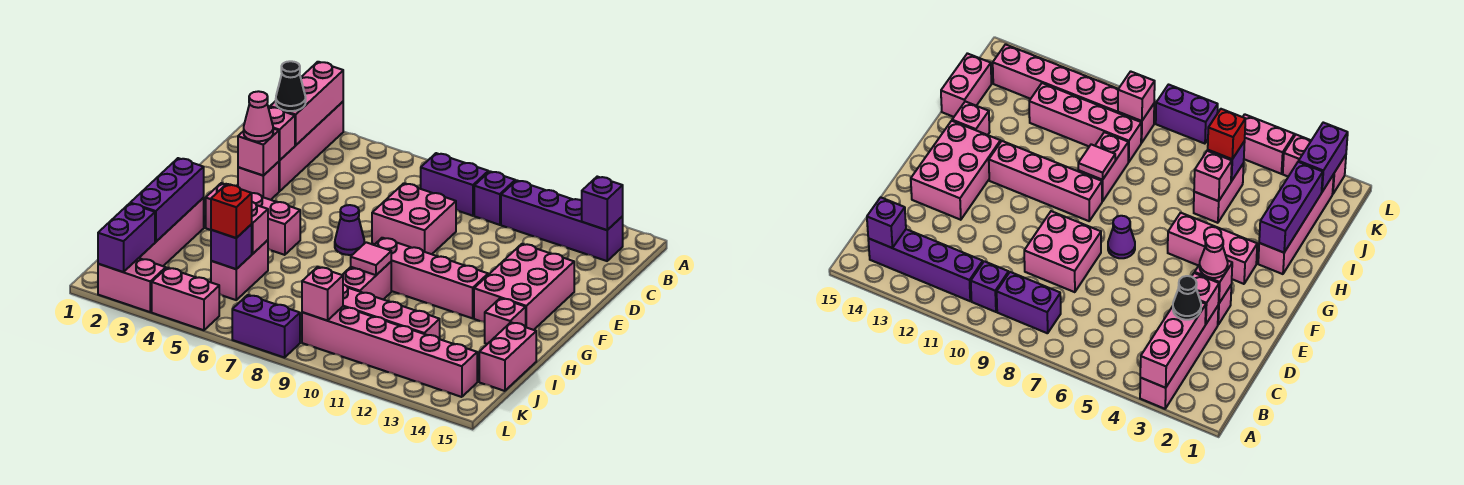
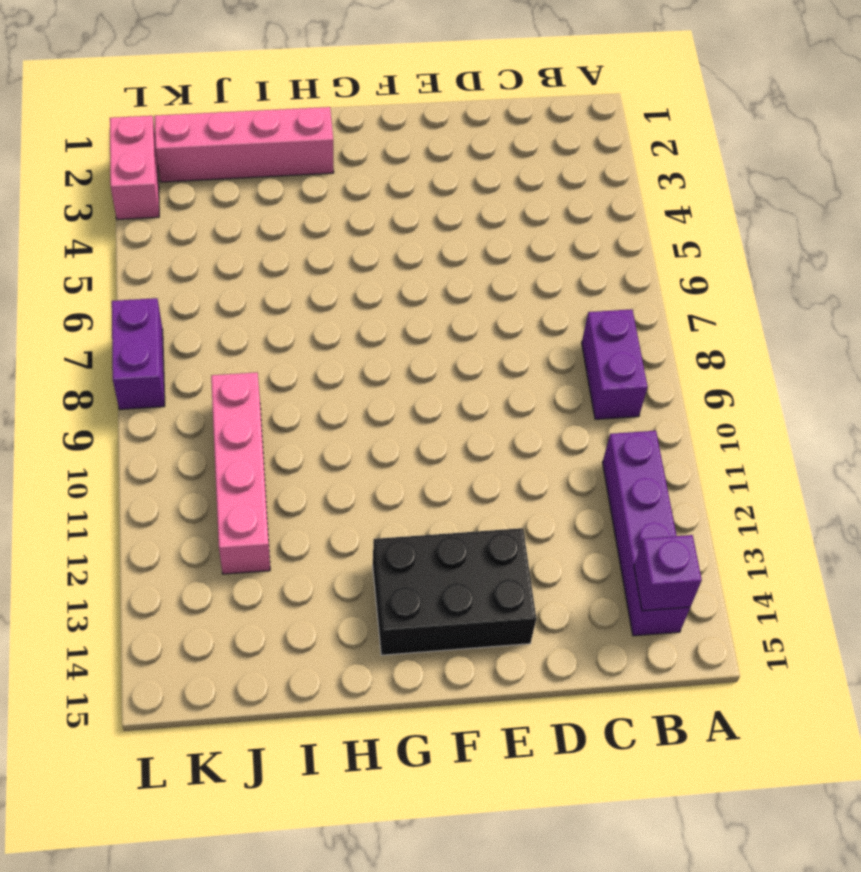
black brick E13:G14 level 1 -> pink brick E13:G14 level 1
none -> pink brick A3:D3 level 1
none -> purple brick B10 level 1
none -> pink brick D8:E9 level 1
none -> pink brick E3 level 1

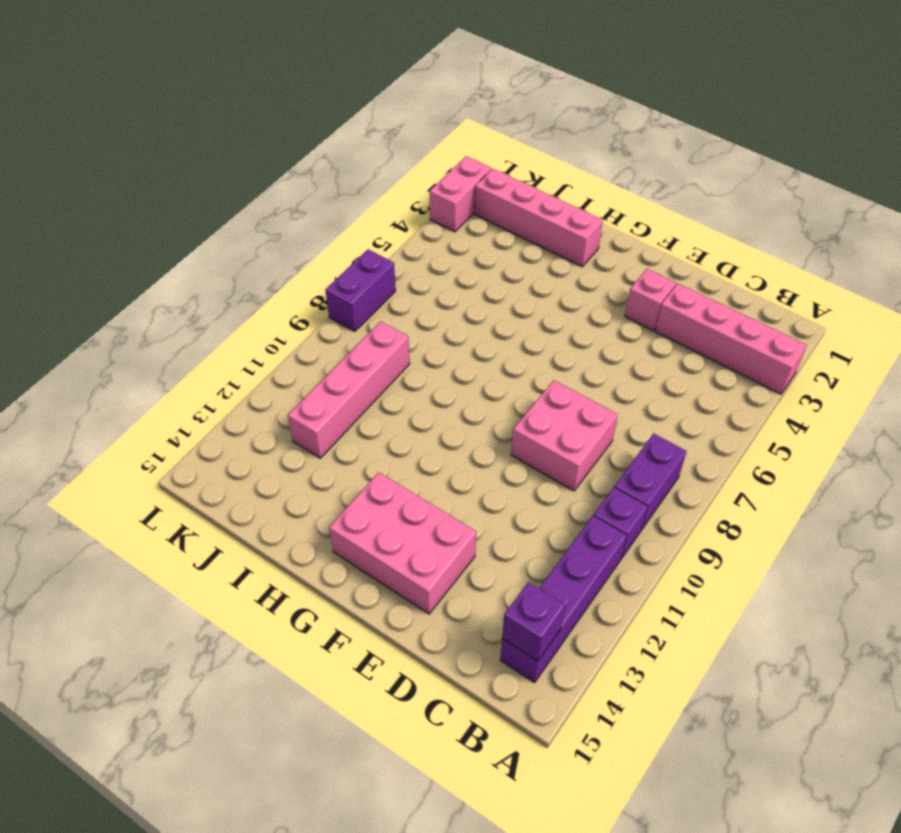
none -> purple cone F7 level 1
none -> pink brick G3:G5 level 1
none -> pink brick G9:G12 level 1
none -> pink brick H9:I9 level 1

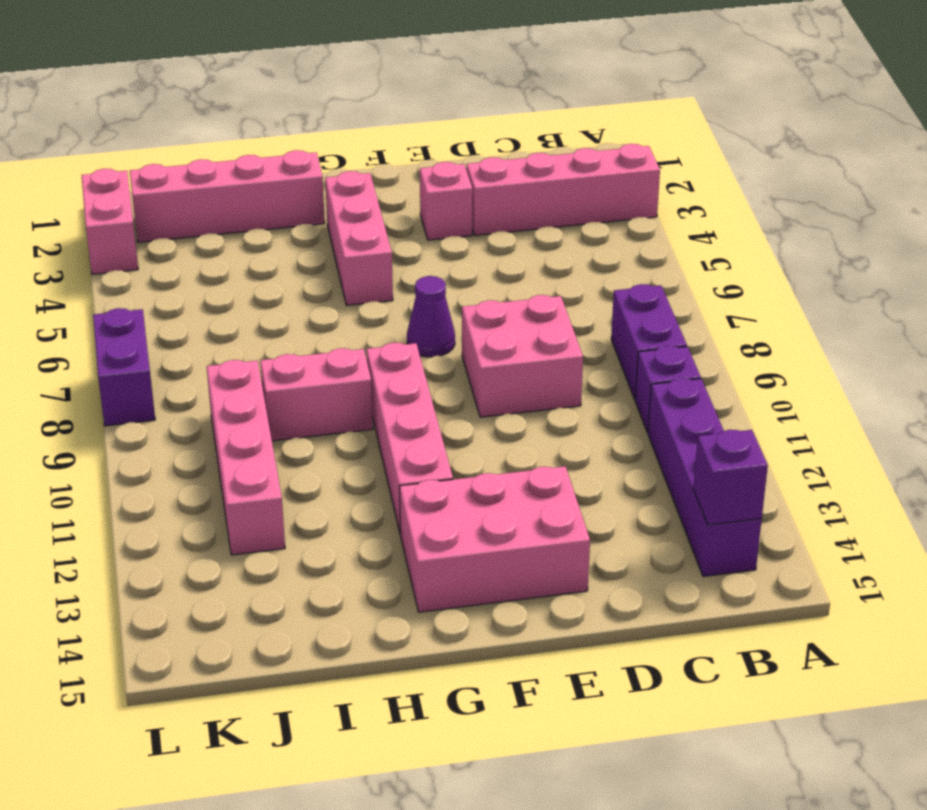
none -> pink brick H14 level 1
none -> pink brick I5:J5 level 1
none -> pink brick I15:J15 level 1
none -> pink brick K9:K14 level 1

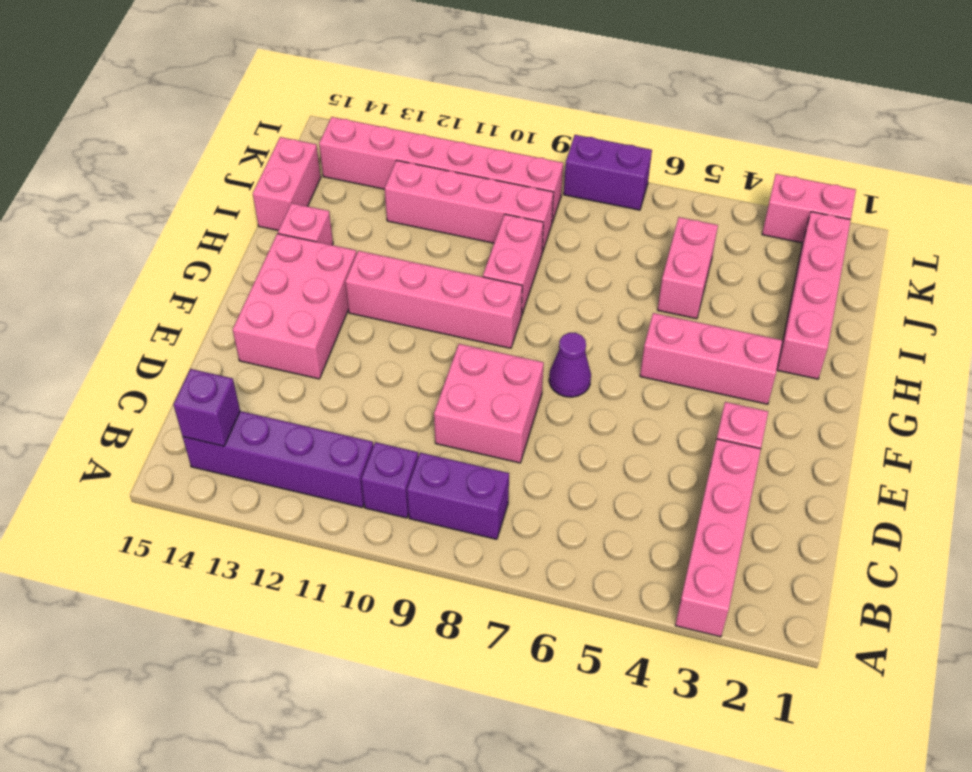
none -> pink brick L4:L5 level 1
none -> pink brick A3:C3 level 2
none -> pink brick D3 level 2
none -> pink brick E3 level 2

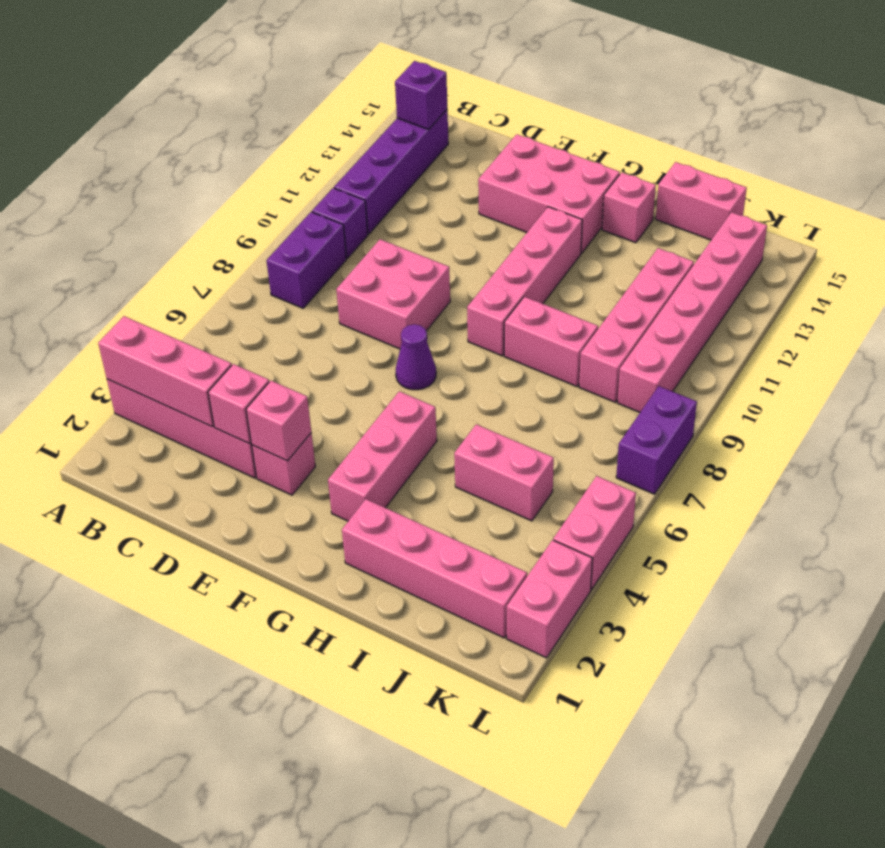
none -> purple brick H2:J2 level 2
none -> pink tile H9 level 2
none -> pink brick I5 level 2
none -> purple brick J5 level 2

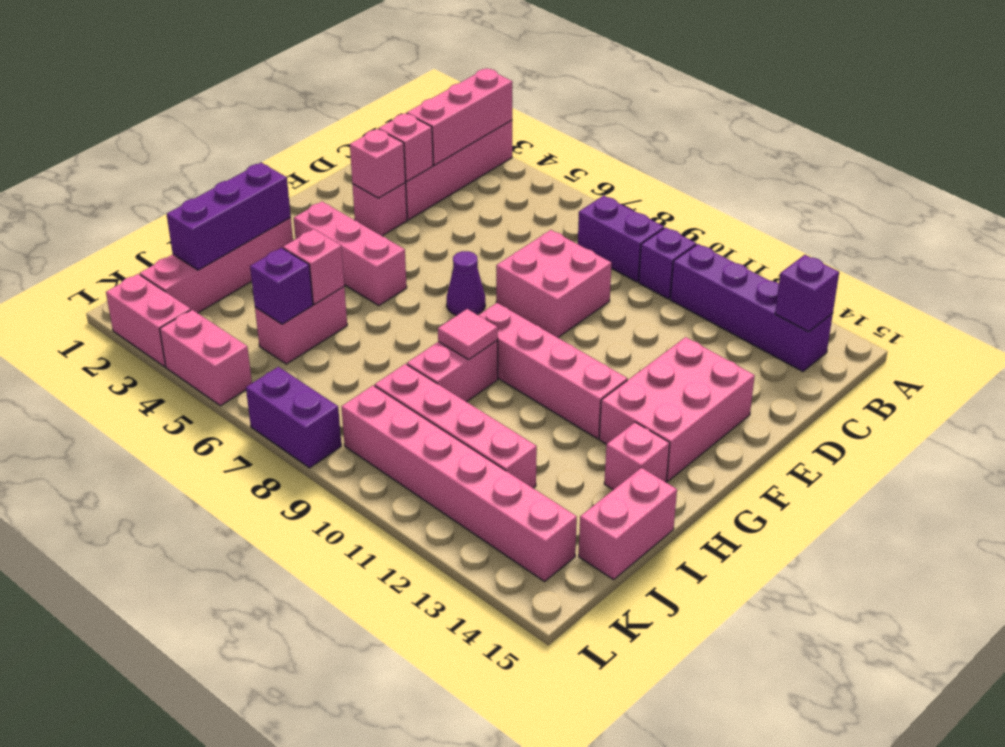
none -> purple brick K2:L2 level 2
none -> pink brick K9 level 2
none -> black cone C3 level 3
none -> pink cone E3 level 3

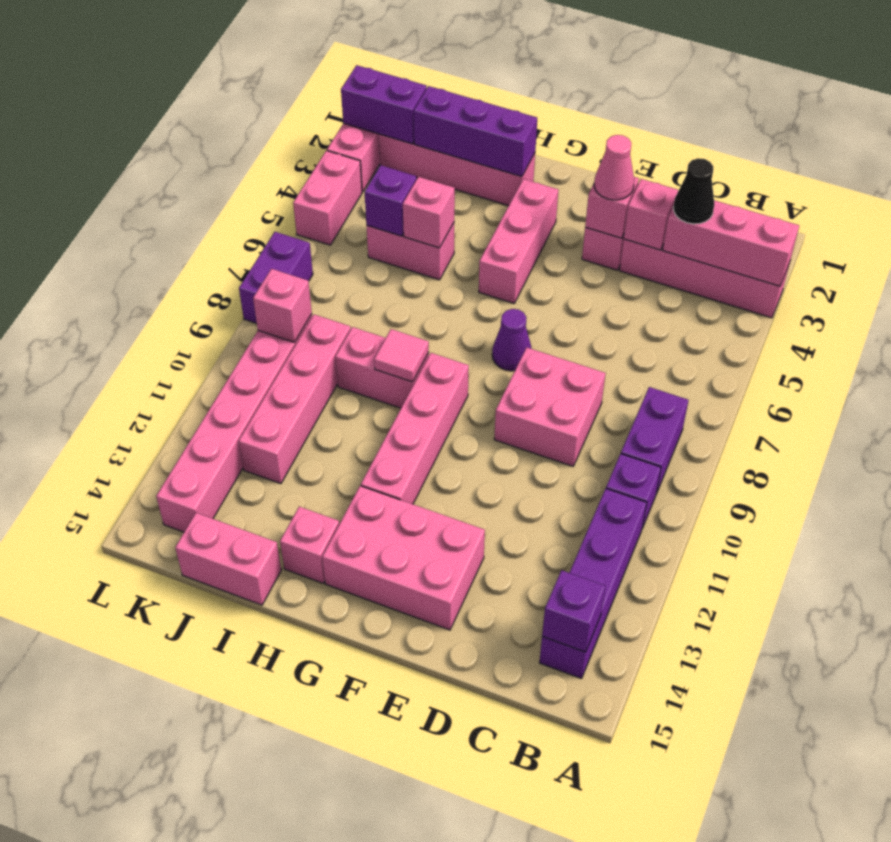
none -> red brick J5 level 3

